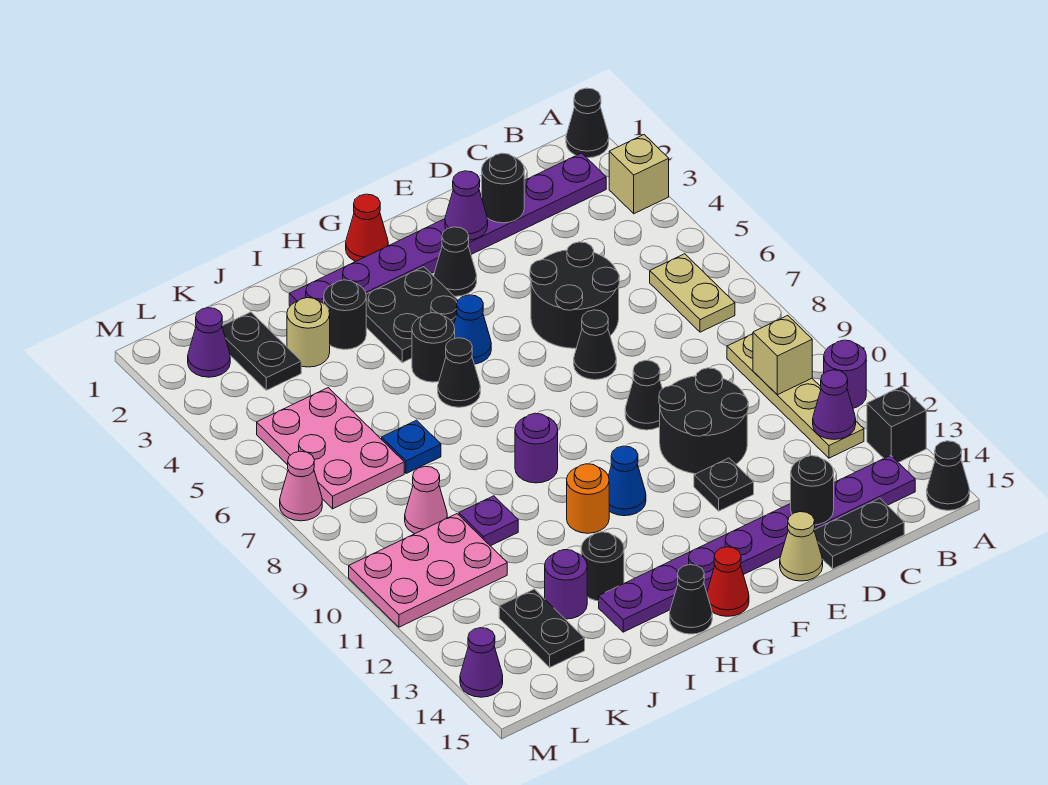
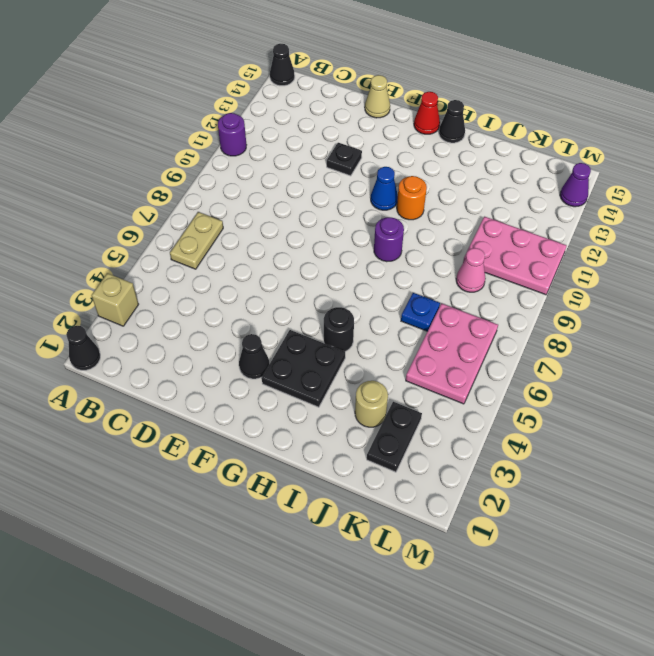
none -> black brick A13 level 1
none -> purple plate B2:I2 level 1
none -> tan plate B9:B12 level 1
none -> purple plate B14:I14 level 1

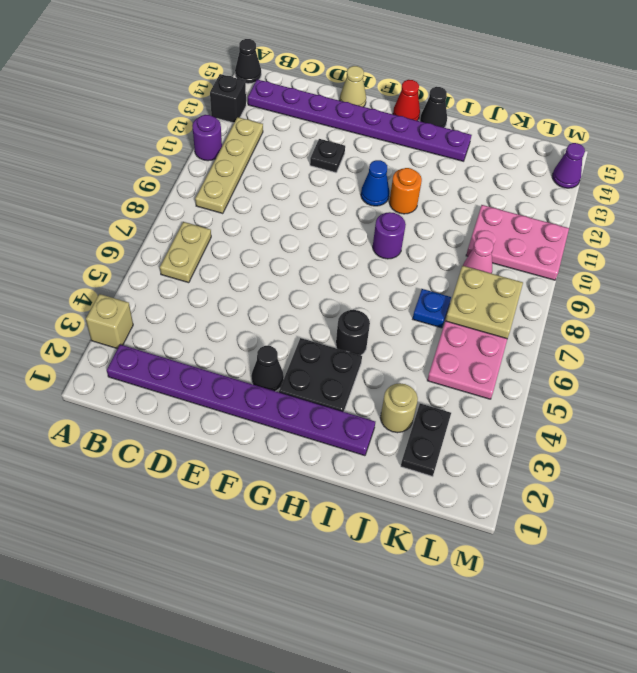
tan plate K7:L8 level 2 -> none
none -> black cone A1 level 1
none -> black plate C15:D15 level 1
none -> black round brick D5:E6 level 1
none -> black round brick D10:E11 level 1

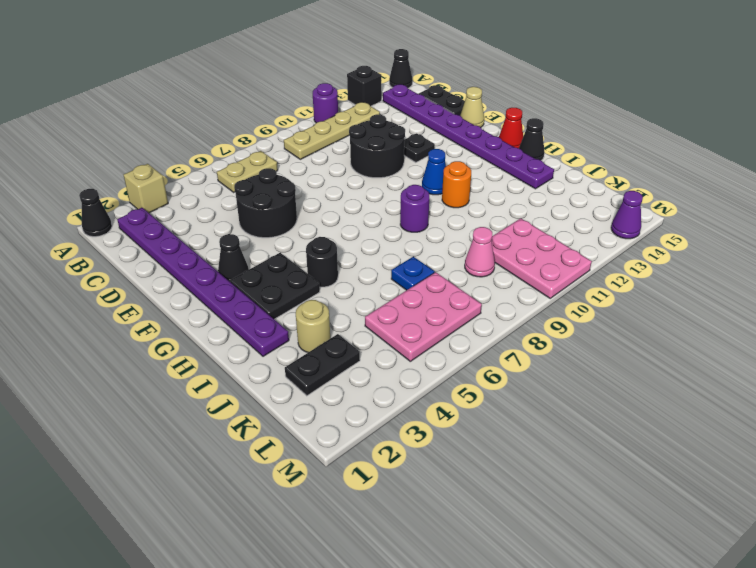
none -> black cone E7 level 1
none -> black cone E9 level 1
none -> red cone G1 level 1
none -> blue cone G5 level 1

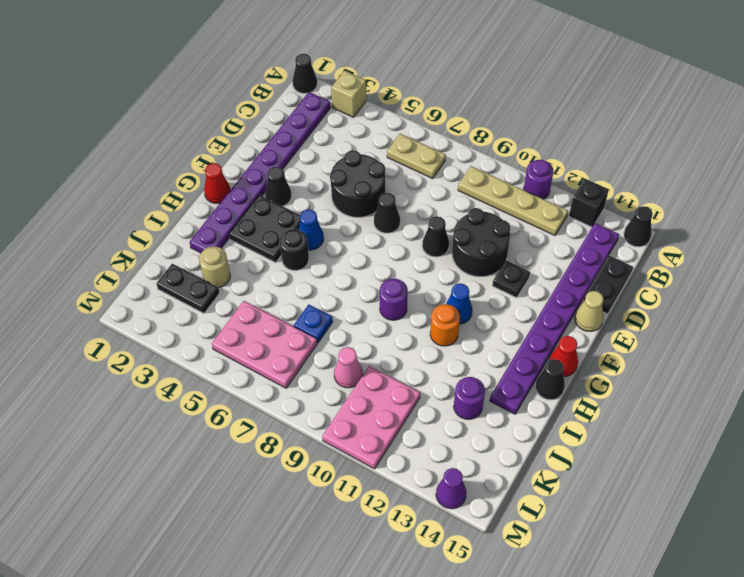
none -> black cone H6 level 1
none -> black round brick I3 level 1
none -> black round brick I13 level 1
none -> purple plate J10 level 1

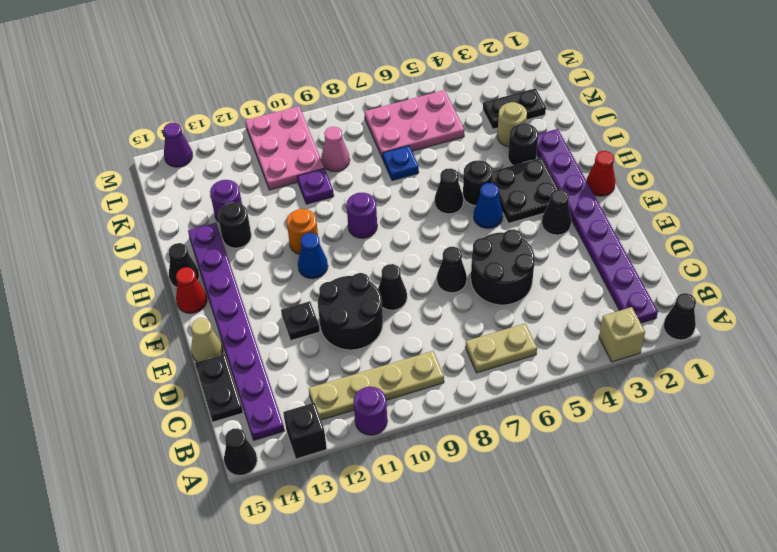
none -> black plate K13:K14 level 1
none -> purple cone L2 level 1
none -> pink cone M7 level 1
none -> tan brick B10 level 2

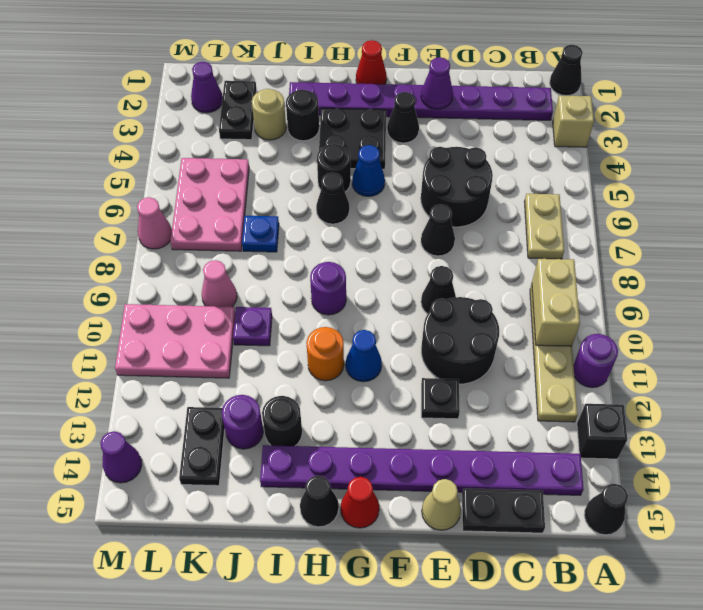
tan brick B9:B10 level 2 -> tan brick B10 level 2
none -> purple cone B12 level 2
none -> black round brick D2 level 2
none -> black round brick D14 level 2

